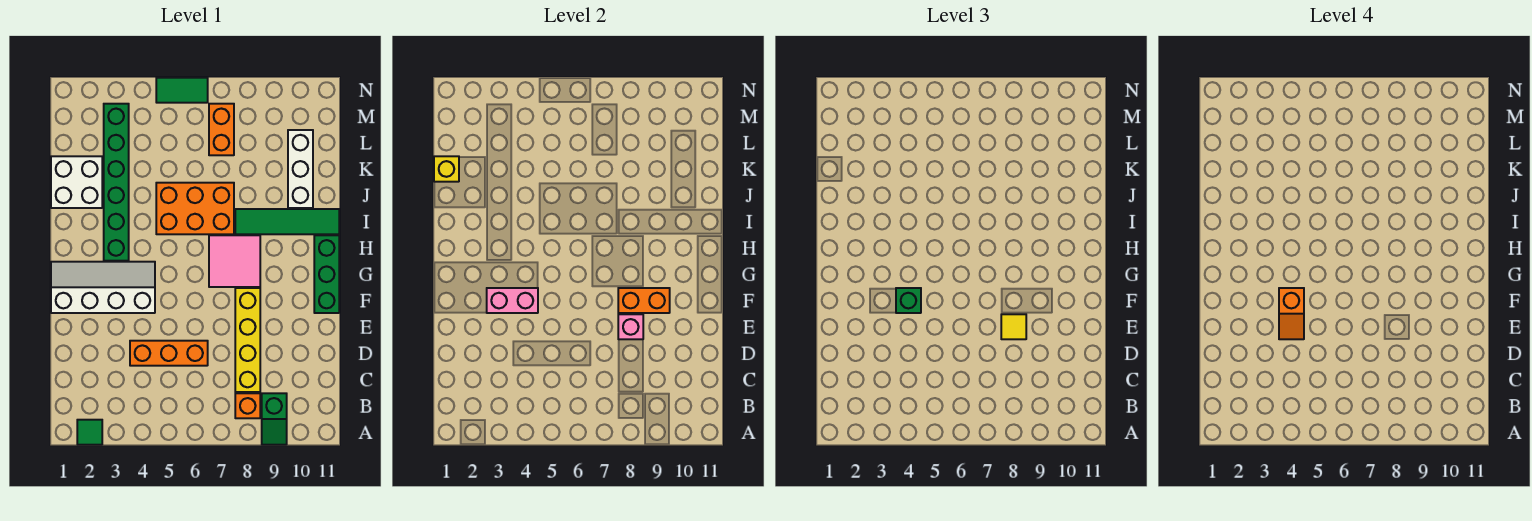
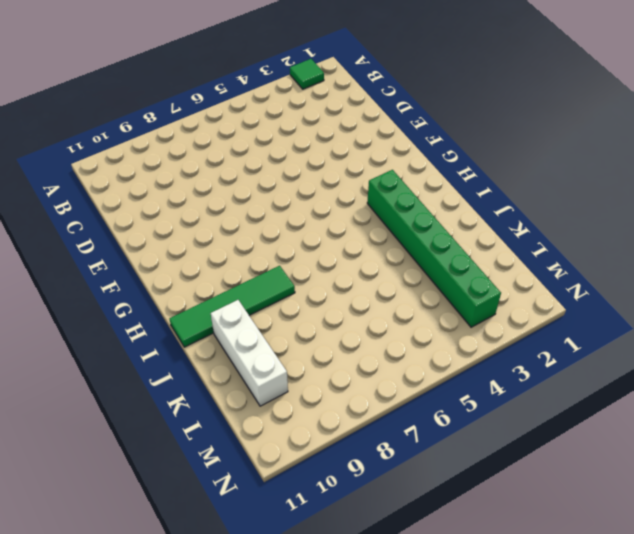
none -> green slope A9:B9 level 1 top B
none -> orange brick B8 level 1
none -> yellow brick C8:F8 level 1

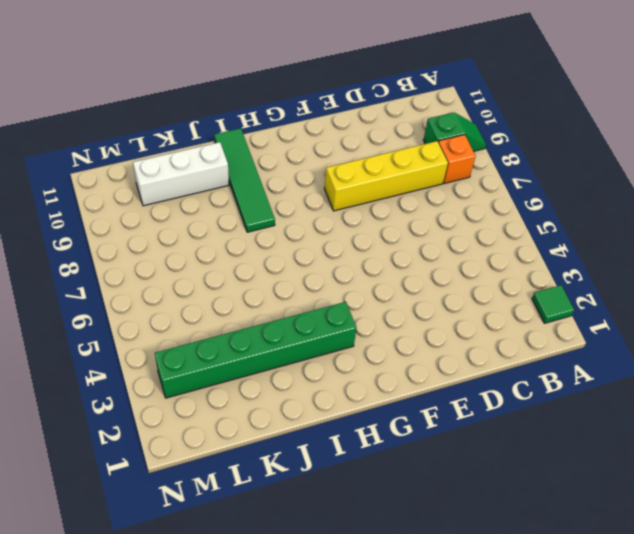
none -> orange brick D4:D6 level 1
none -> white slope F1:G4 level 1 top F
none -> green brick F11:H11 level 1

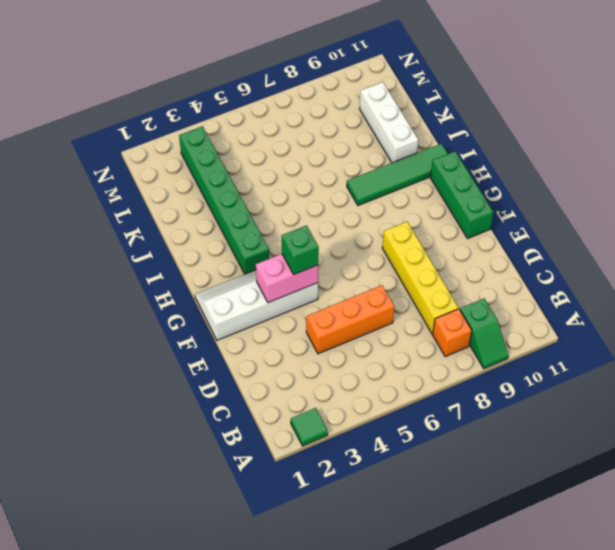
none -> pink tile G7:H8 level 1
none -> orange brick I5:J7 level 1
none -> white brick J1:K2 level 1

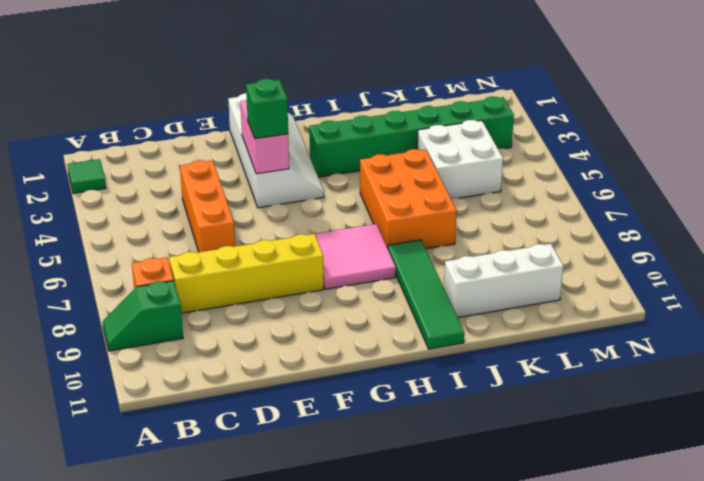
white brick K4:L5 level 1 -> white brick J1:K2 level 1
none -> green brick F11:H11 level 1
none -> orange brick L7:M7 level 1
none -> green tile N5:N6 level 1

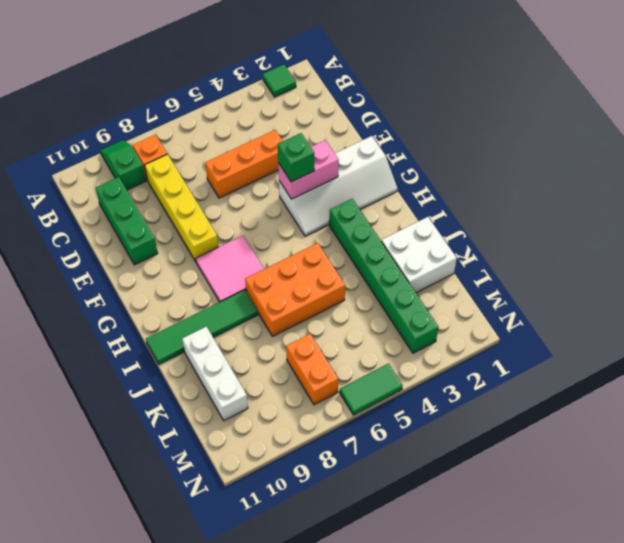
green brick C10:E10 level 1 -> green brick F11:H11 level 1
none -> pink brick E8 level 2
none -> orange brick F8:F9 level 2
none -> yellow brick K1 level 2

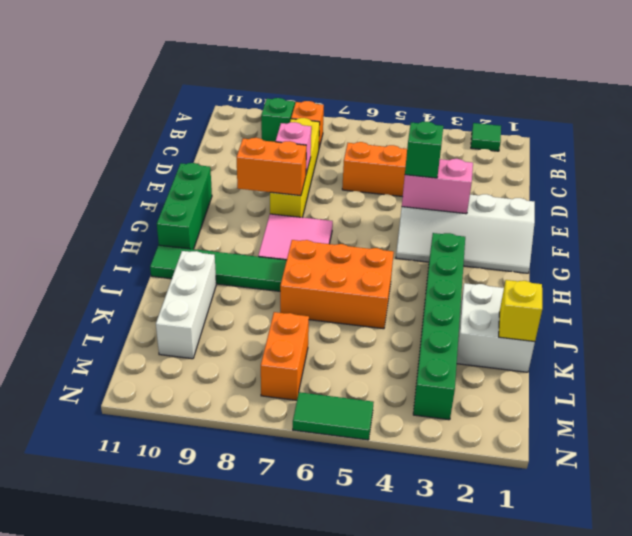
none -> yellow tile E8 level 3
none -> orange slope E4:F4 level 4 top F

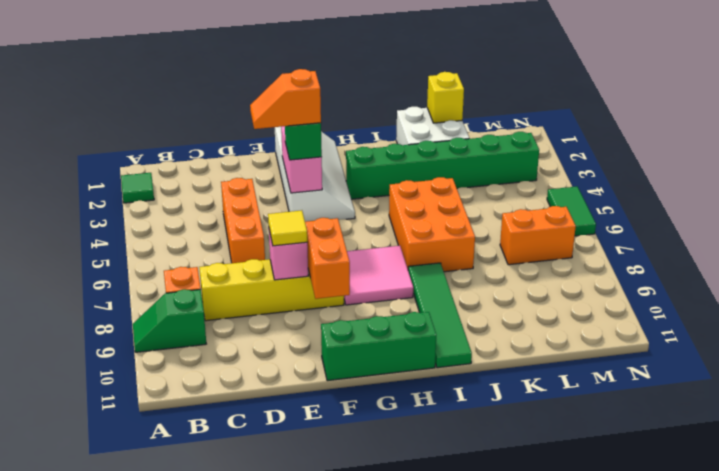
none -> white brick J10:L10 level 1

